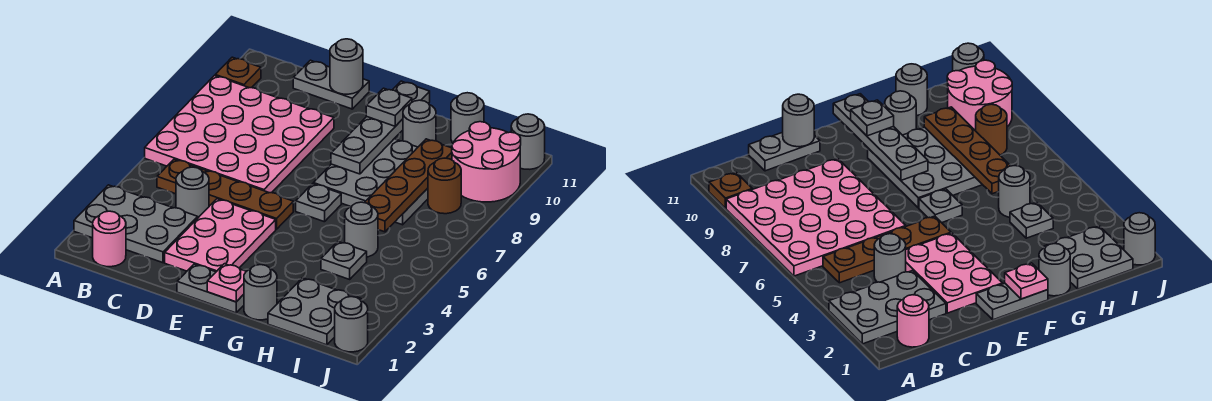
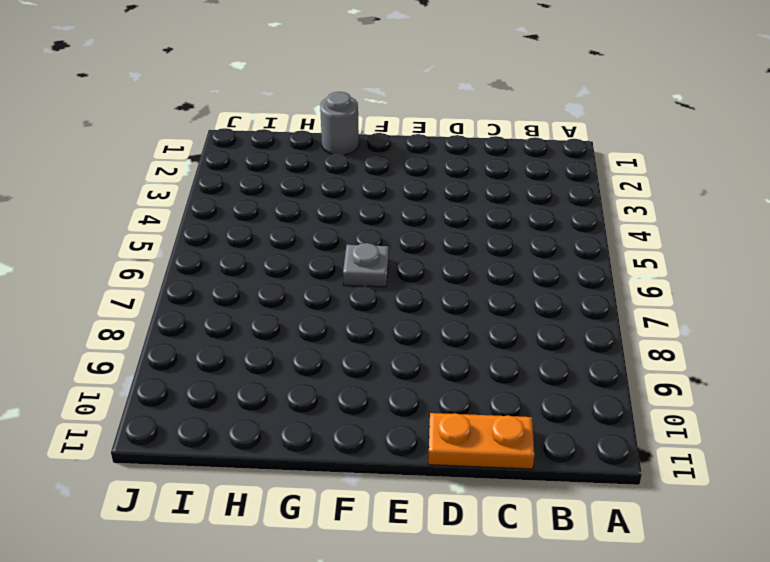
orange plate C11:D11 level 1 -> grey plate C11:D11 level 1
none -> grey plate A2:C3 level 1
none -> pink plate A6:D9 level 1
none -> brown plate A10 level 1

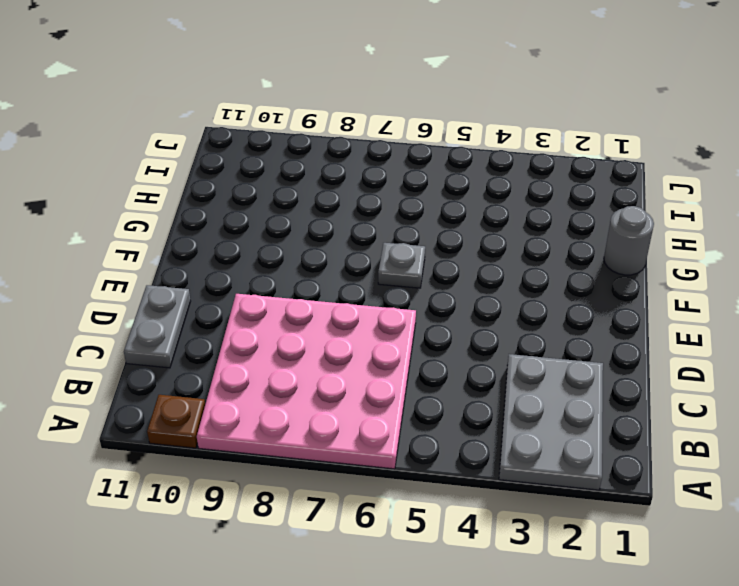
none -> pink round brick B1 level 1
none -> brown plate B5:E5 level 1
none -> grey round brick C4 level 1

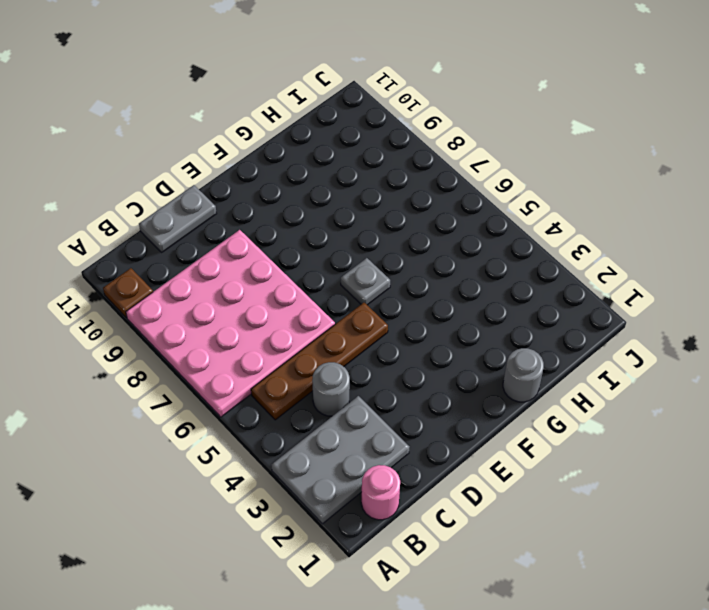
none -> pink plate D2:E4 level 1
none -> grey plate E1:F1 level 1
none -> grey plate F7:H9 level 1

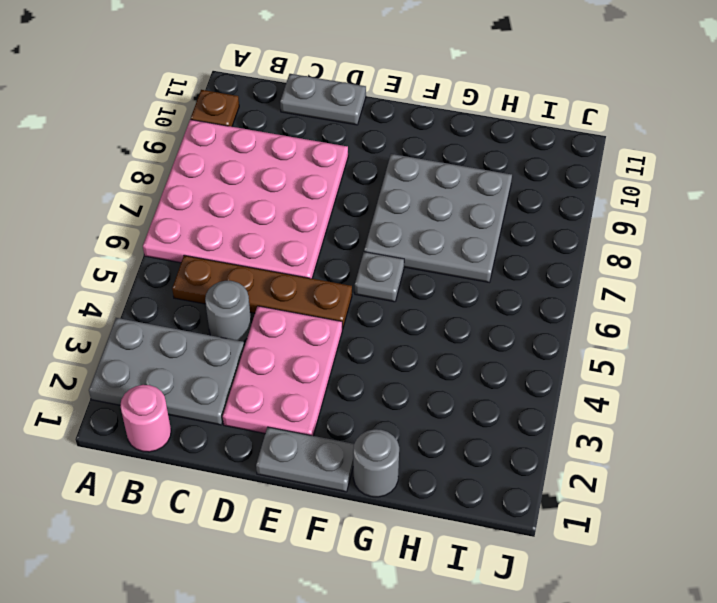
none -> grey round brick G10 level 1
none -> grey plate H1:I2 level 1
none -> grey plate H4 level 1

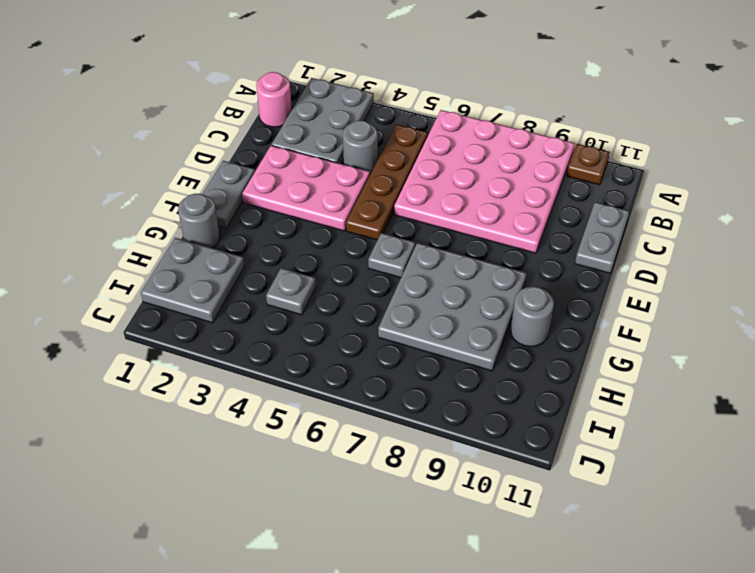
none -> grey round brick H5 level 1
none -> grey round brick H11 level 1
none -> brown round brick I8 level 1

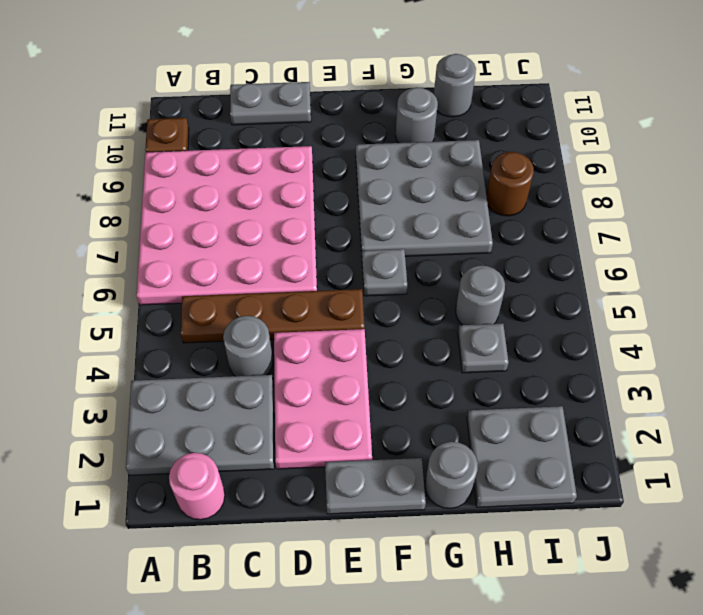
none -> pink round brick I9:J10 level 1
none -> grey round brick J1 level 1
none -> grey round brick J11 level 1

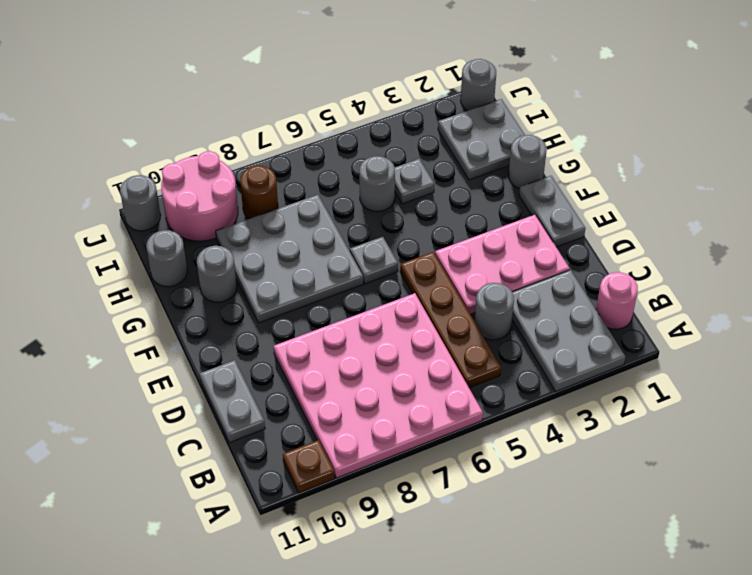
none -> grey round brick D11 level 2
none -> pink plate F1 level 2
none -> grey plate F8:F11 level 2

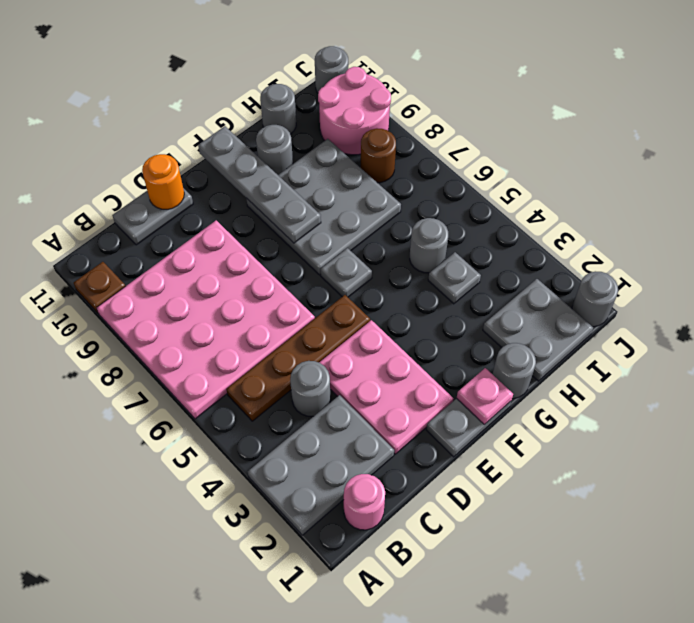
orange round brick D11 level 2 -> grey round brick D11 level 2
none -> brown plate H6:H9 level 2
none -> grey plate F10 level 3

